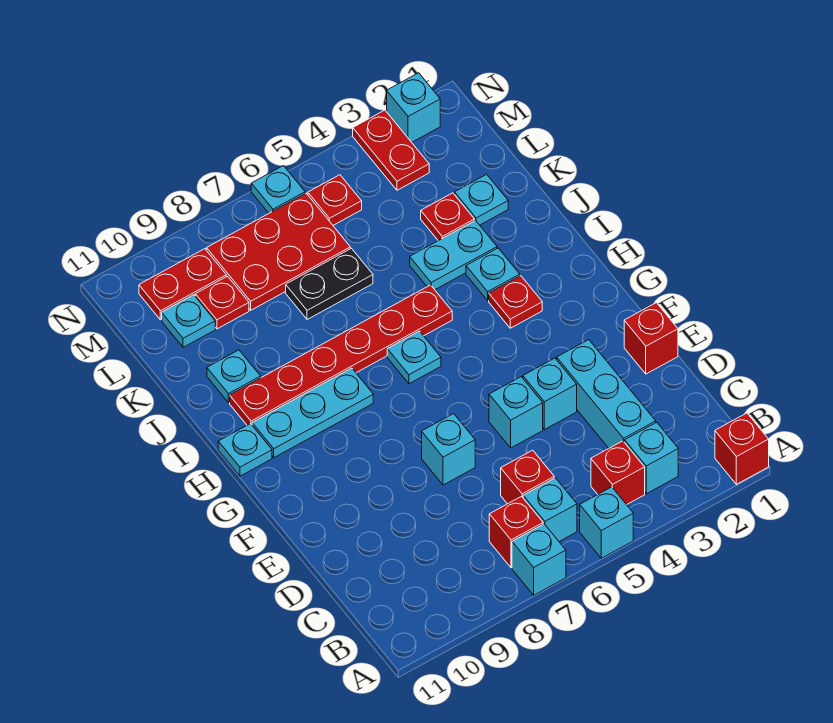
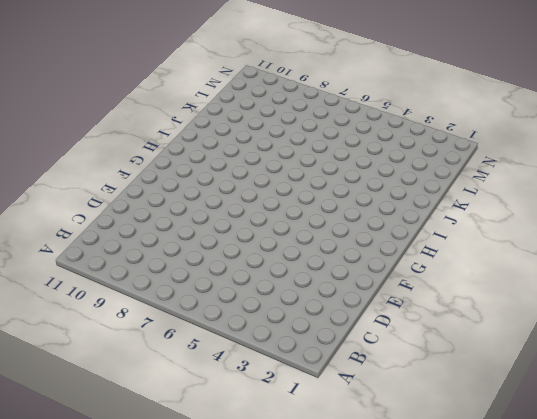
none -> red brick A1 level 1
none -> cyan brick A5 level 1
none -> cyan brick A7 level 1
none -> cyan brick B3 level 1

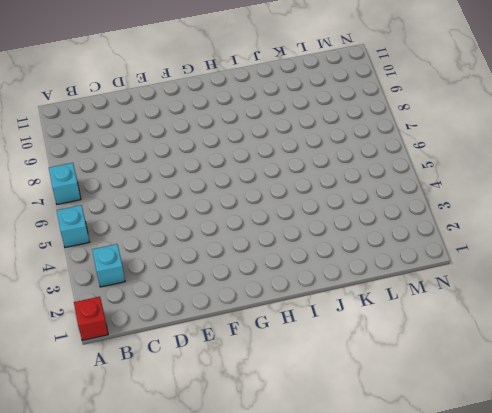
none -> red brick B4 level 1
none -> cyan brick B6 level 1
none -> red brick B7 level 1
none -> cyan brick C3:E3 level 1

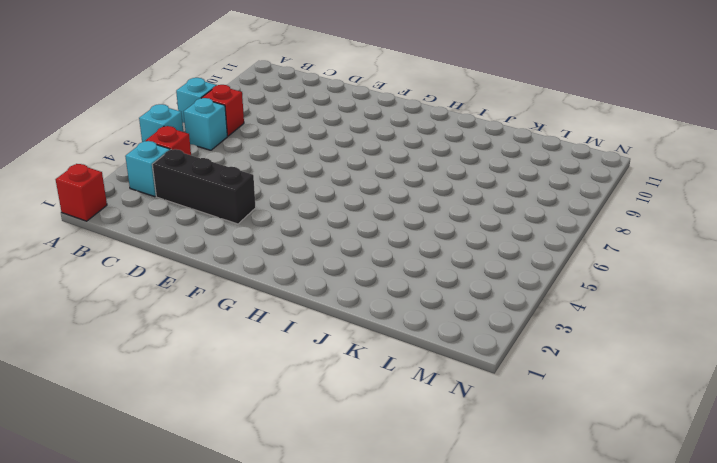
black brick C3:E3 level 1 -> cyan brick C3:E3 level 1
none -> red brick C6 level 1
none -> red brick E1 level 1
none -> cyan brick E4 level 1
none -> cyan brick E5 level 1

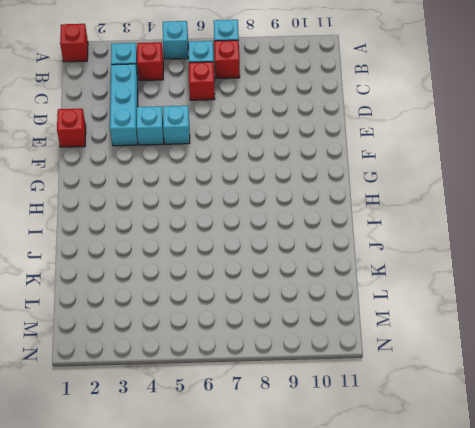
none -> cyan brick E7 level 1
none -> red plate H3 level 1
none -> cyan plate H6 level 1
none -> cyan plate H8:H10 level 1

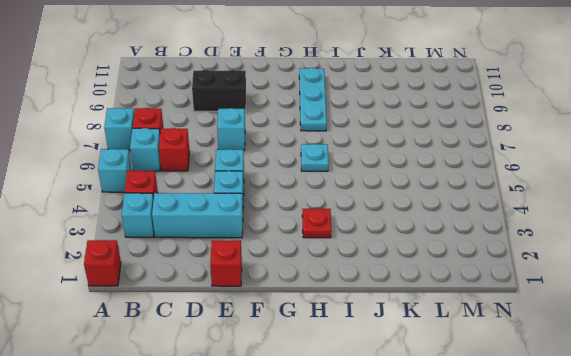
black brick D9:E9 level 1 -> none
none -> cyan plate H11 level 1
none -> cyan plate I3 level 1
none -> red plate I5:I10 level 1
none -> cyan plate J3:J4 level 1

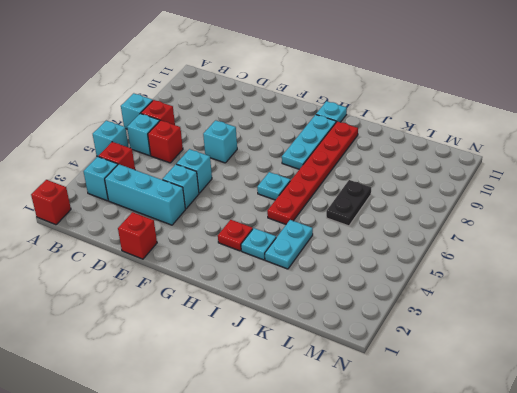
none -> cyan plate J10 level 1
none -> cyan plate K2 level 1
none -> red plate K3 level 1
none -> red plate L6:M8 level 1

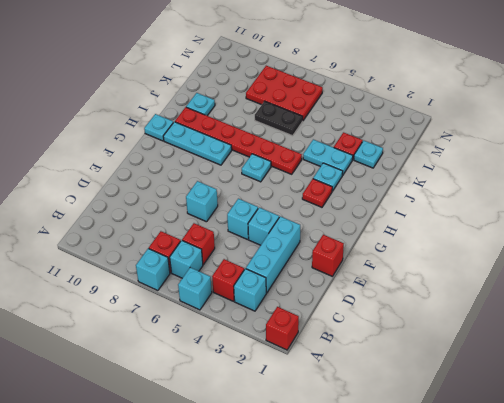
none -> red plate L9 level 1
none -> cyan plate L10 level 1
none -> red plate M3:N3 level 1
none -> red plate M5 level 1

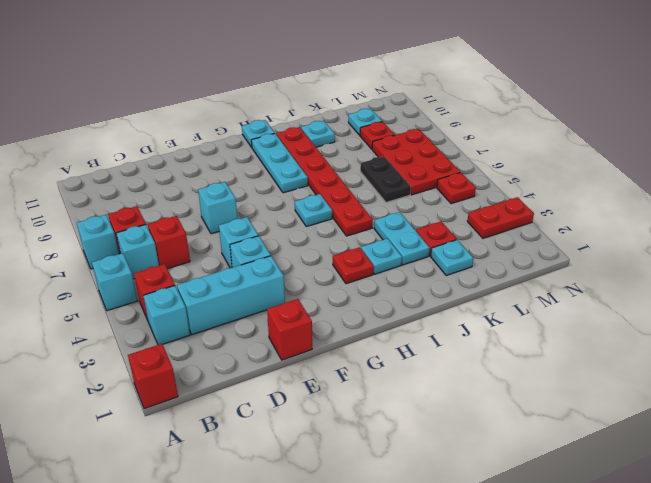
none -> red plate M9:M10 level 1
none -> cyan brick N2 level 1
none -> cyan plate N6 level 1

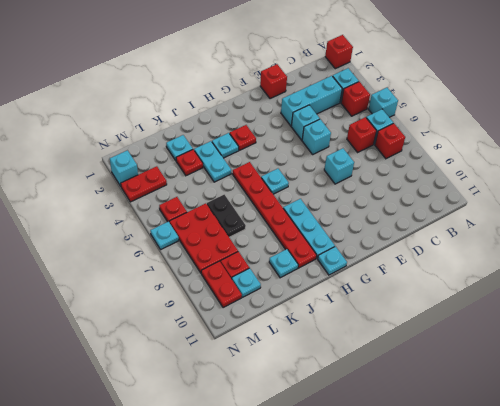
none -> cyan brick A7 level 1

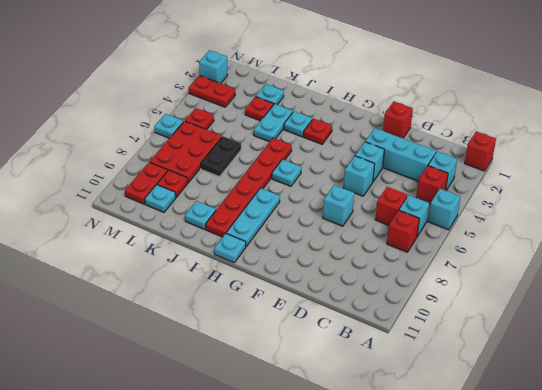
none -> cyan brick A7 level 1

